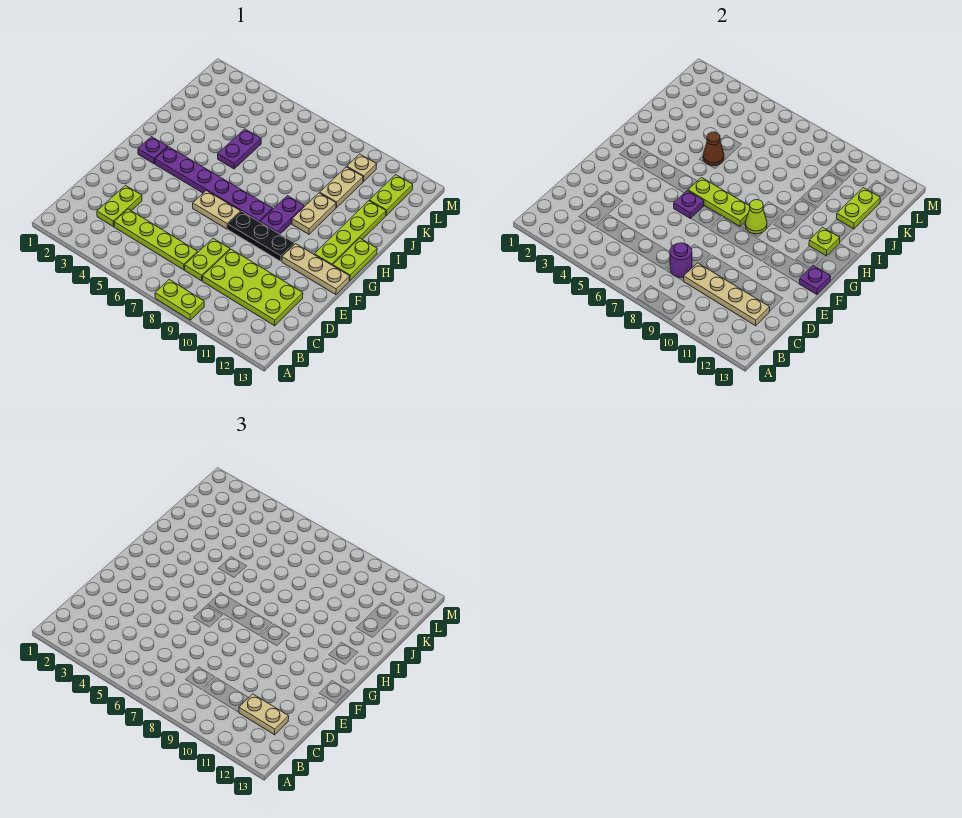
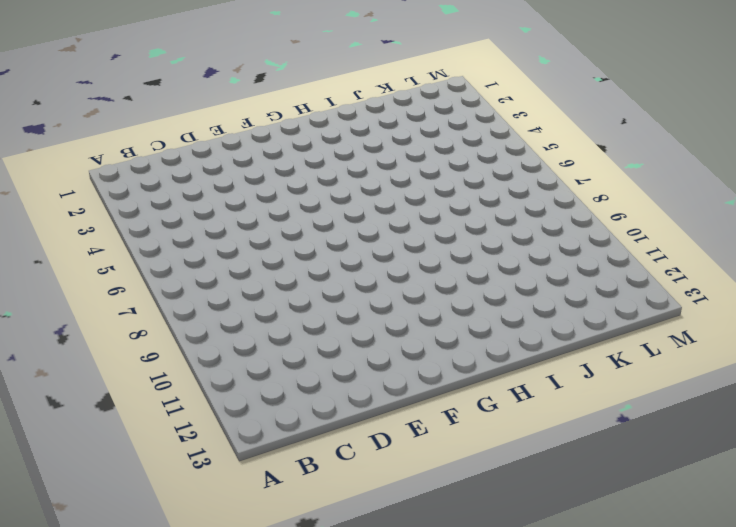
none -> lime plate A8:A9 level 1
none -> lime plate C3:D3 level 1
none -> lime plate C4:C7 level 1

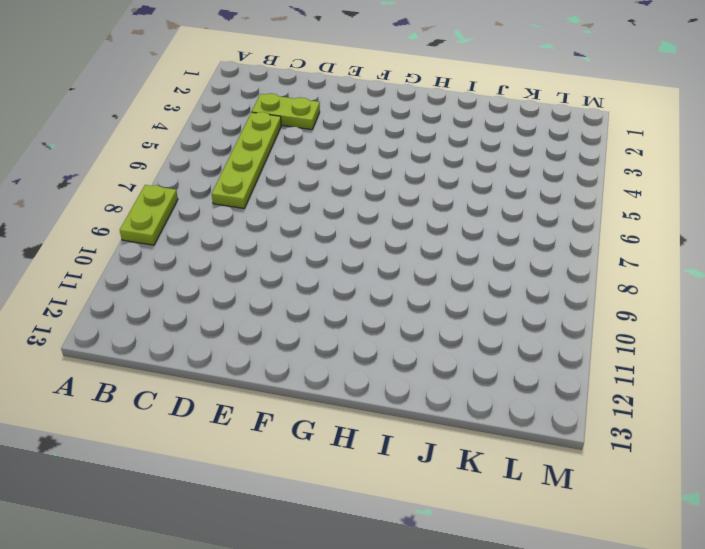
none -> lime plate C8:D8 level 1
none -> lime plate C9:D12 level 1
none -> tan plate F6:F7 level 1

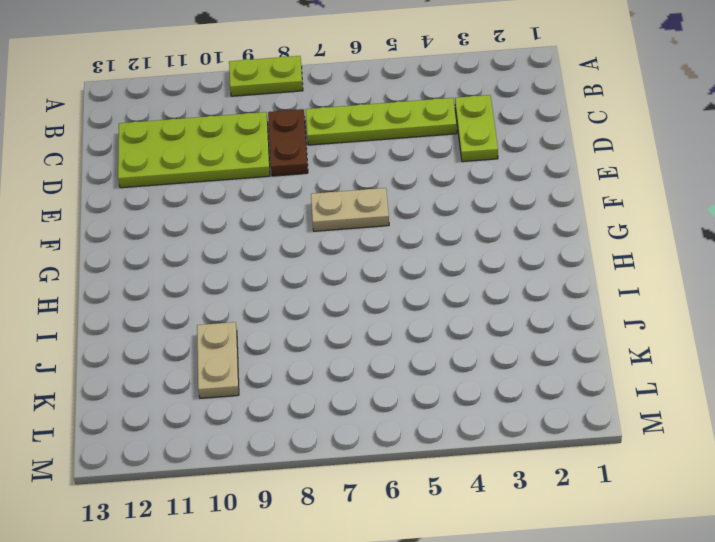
brown plate C8:D8 level 1 -> lime plate C8:D8 level 1
none -> black plate F8:F10 level 1
none -> tan plate F11:F13 level 1
none -> purple plate G2 level 1

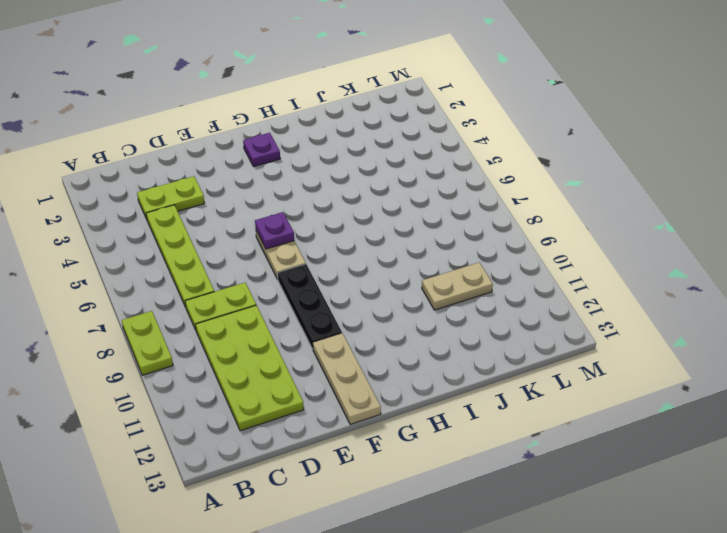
none -> purple plate G3:G8 level 1
none -> purple plate G9:H9 level 1
none -> lime plate G12:J12 level 1

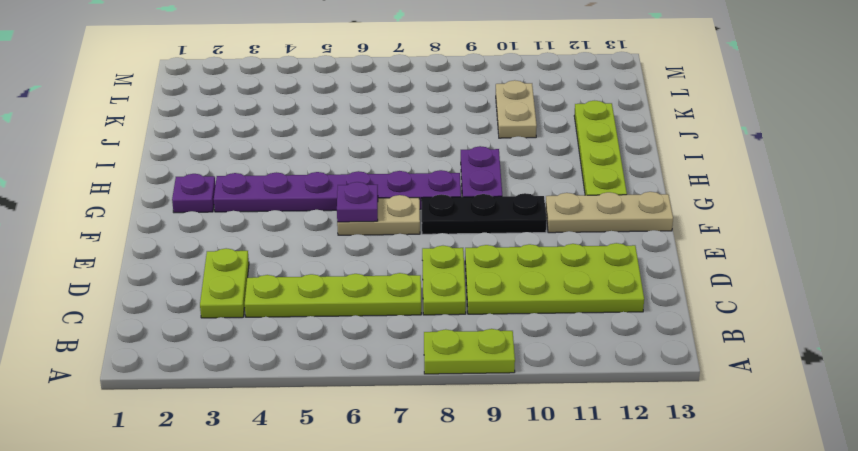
none -> lime plate G13:H13 level 1
none -> tan plate H10:I10 level 1
none -> purple plate I5:J5 level 1

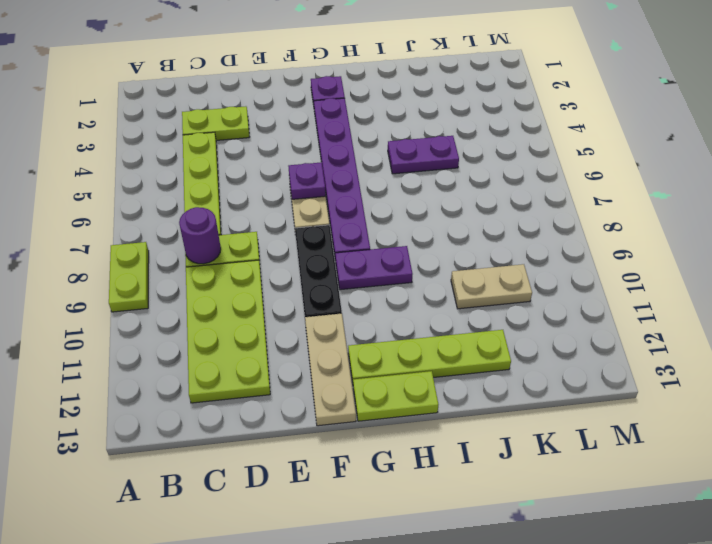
none -> tan plate H10:I10 level 1
none -> lime plate K12:L12 level 1
none -> tan plate L10 level 1

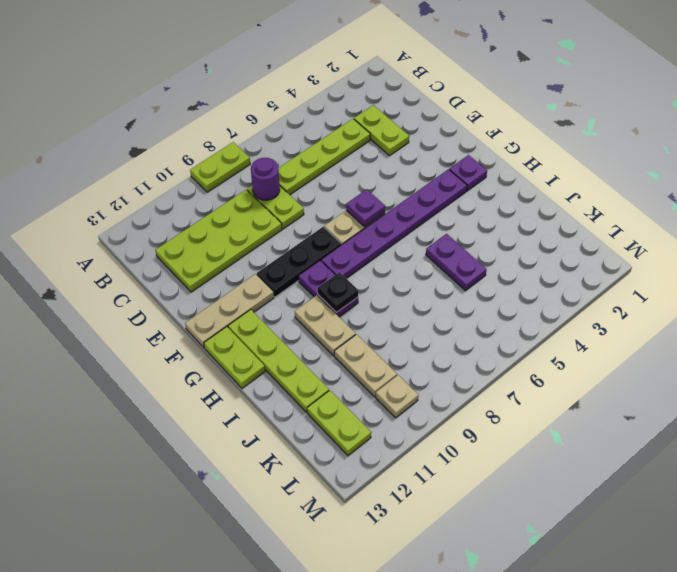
black plate H9 level 2 -> none
none -> tan plate C9:C12 level 2
none -> purple plate F13 level 2
none -> lime plate G6:G8 level 2

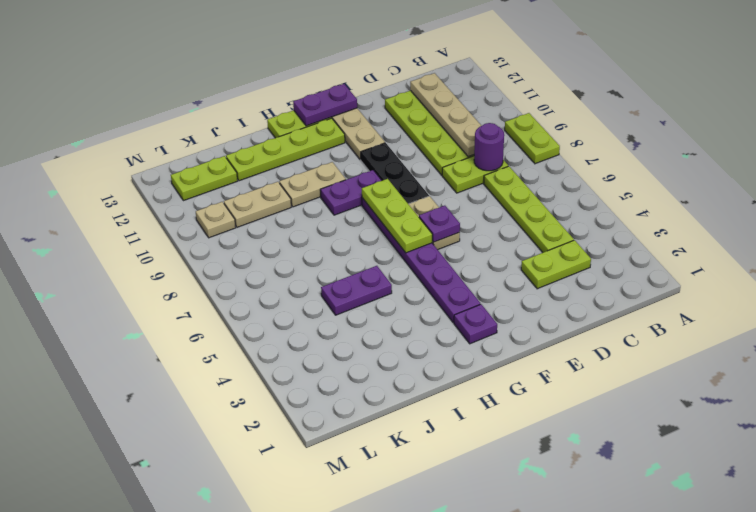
purple plate F13:G13 level 2 -> purple plate F13 level 2
none -> lime cone G9 level 2
none -> lime plate H12 level 2
none -> brown cone I5 level 2

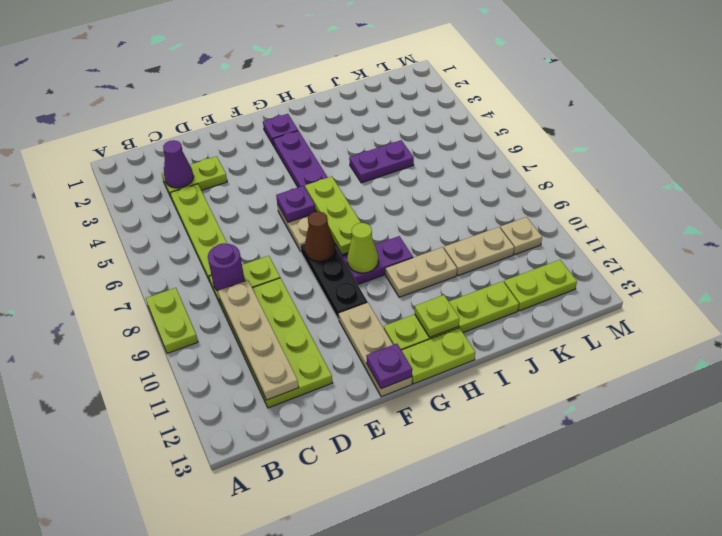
purple cone C3 level 2 -> none
brown cone F8 level 2 -> brown cone I5 level 2
none -> lime plate J12:K12 level 2
none -> tan plate C11:C12 level 3

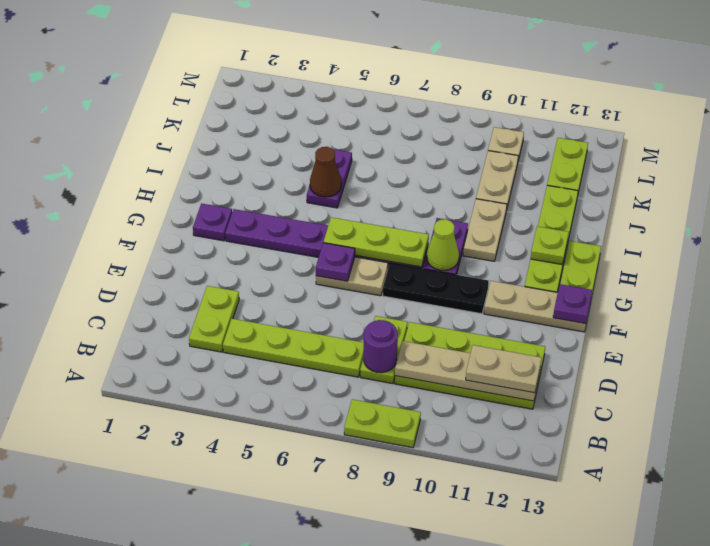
none -> lime plate J12:K12 level 2

